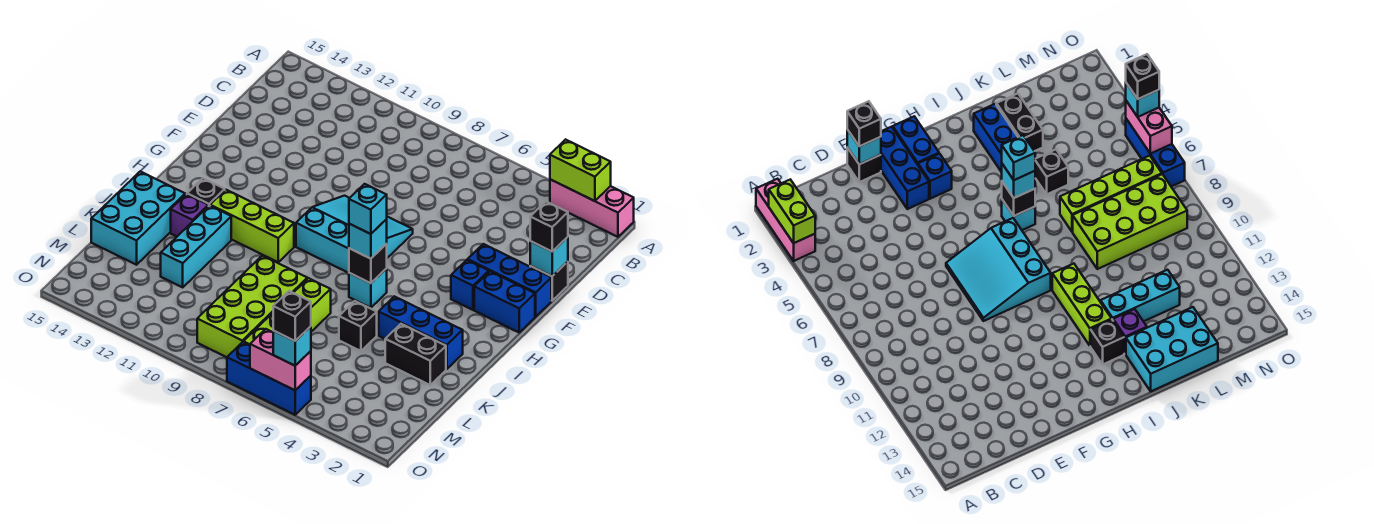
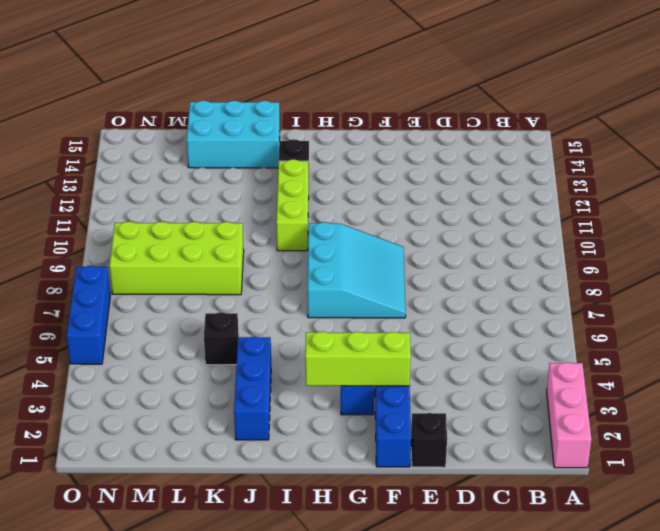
lime brick F3:H3 level 2 -> none
none -> blue brick G1:G2 level 1
none -> cyan brick I6 level 1
none -> cyan brick J12:L12 level 1

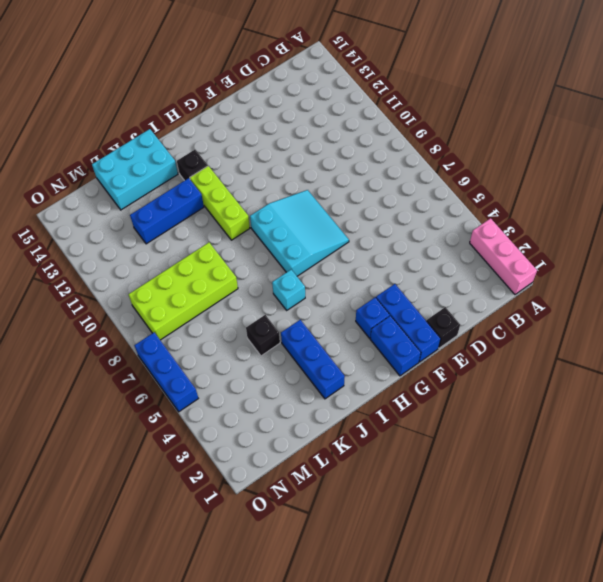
blue brick J12:L12 level 1 -> cyan brick J12:L12 level 1
none -> purple brick J13 level 1
none -> black brick K2:K3 level 1
none -> lime brick K7:N7 level 1

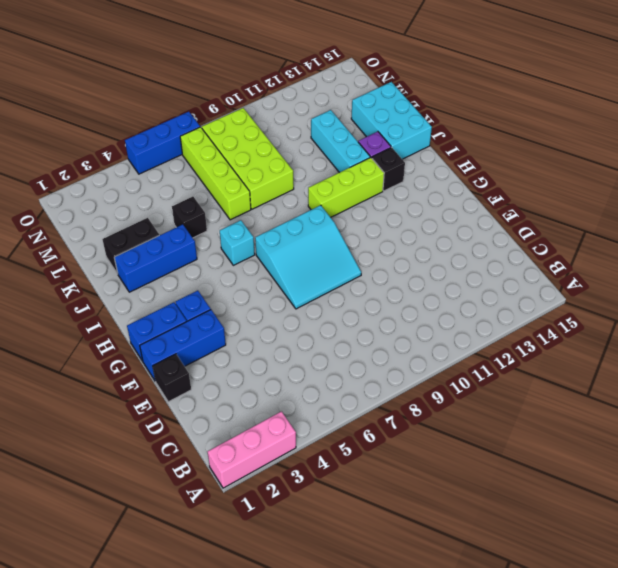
none -> lime brick A2:A3 level 2
none -> cyan brick E1 level 2
none -> black brick I6 level 2

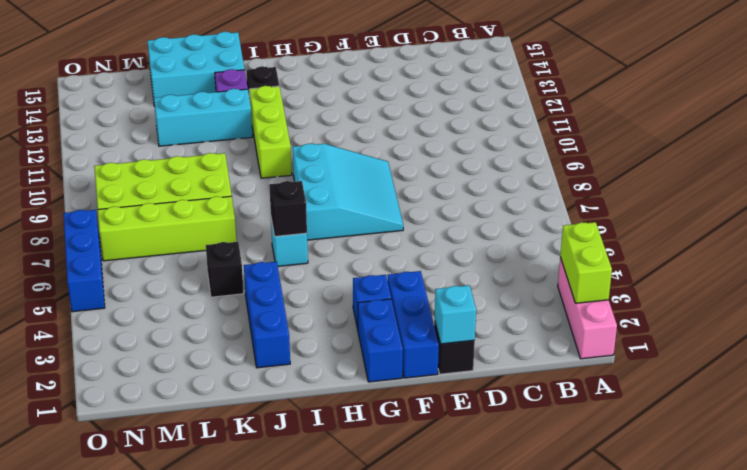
none -> black brick K2:K3 level 1
none -> pink brick O5:O6 level 2
none -> black brick E1 level 3

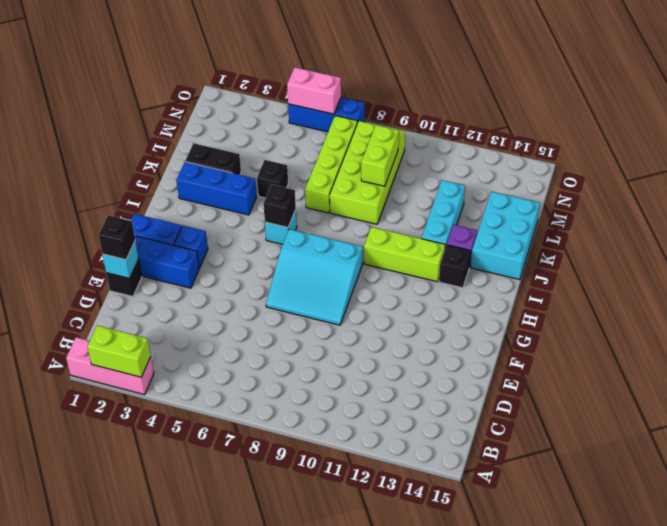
lime brick L9:M9 level 2 -> none
none -> cyan brick I6 level 3
none -> cyan brick O5 level 3
none -> cyan brick I6 level 4

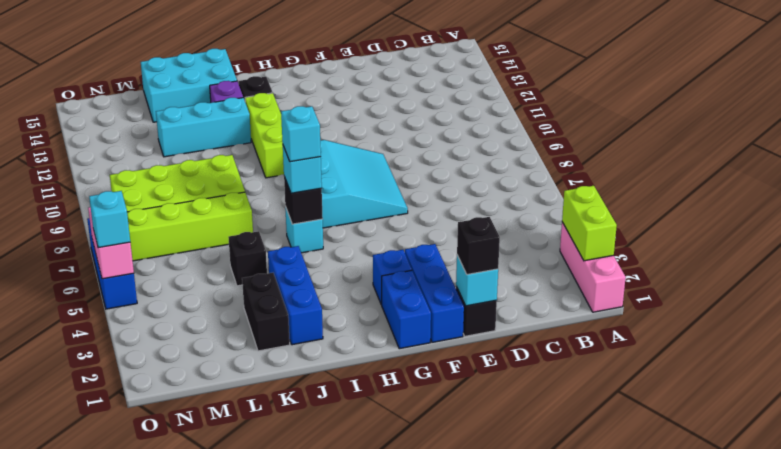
none -> black brick O5 level 4

